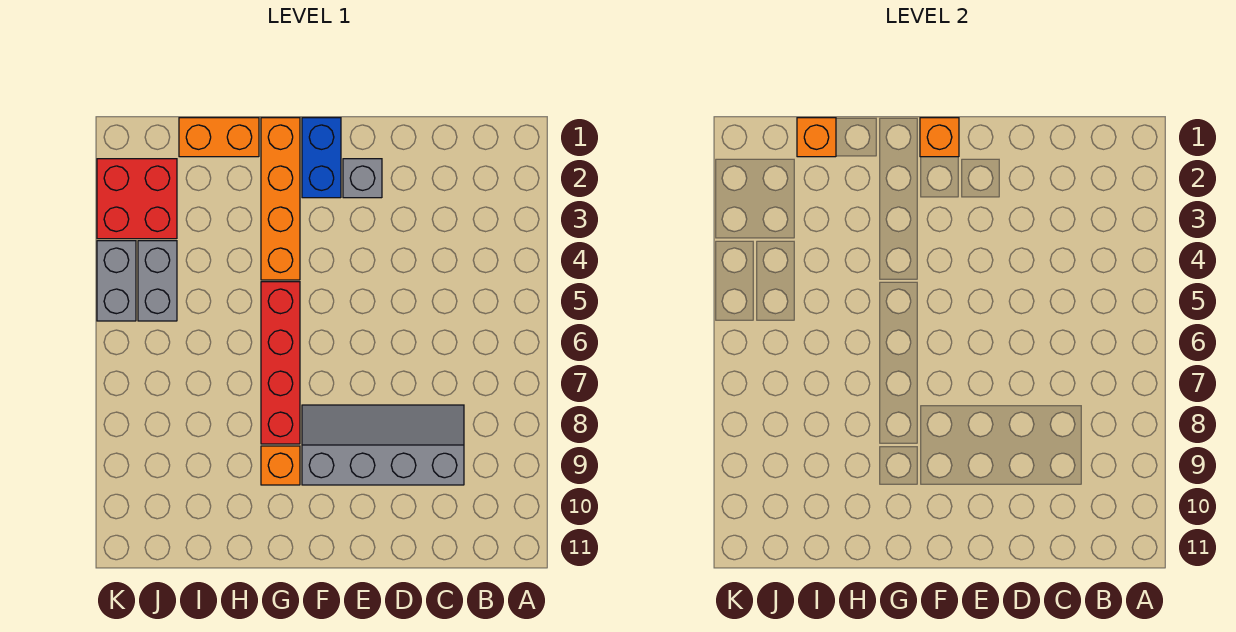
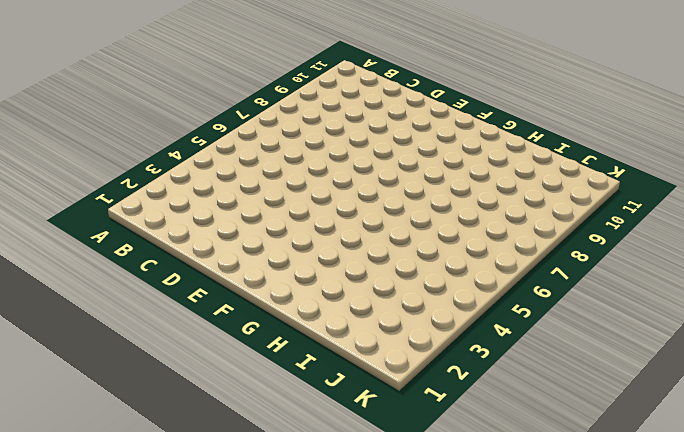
none -> grey slope C8:F9 level 1 top 9
none -> grey brick E2 level 1
none -> blue brick F1:F2 level 1

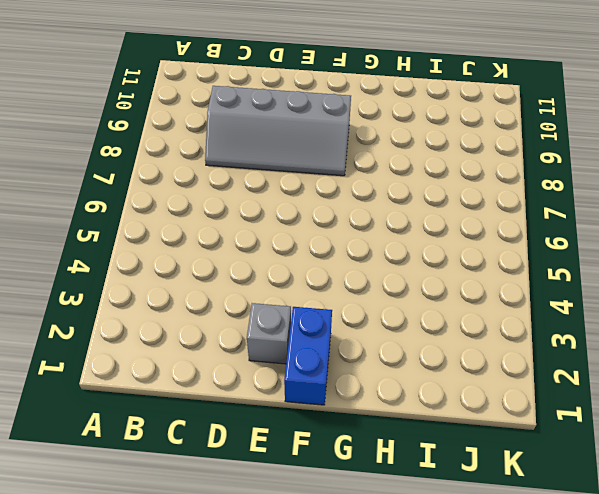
none -> orange brick G1:G4 level 1
none -> red brick G5:G8 level 1
none -> orange brick G9 level 1

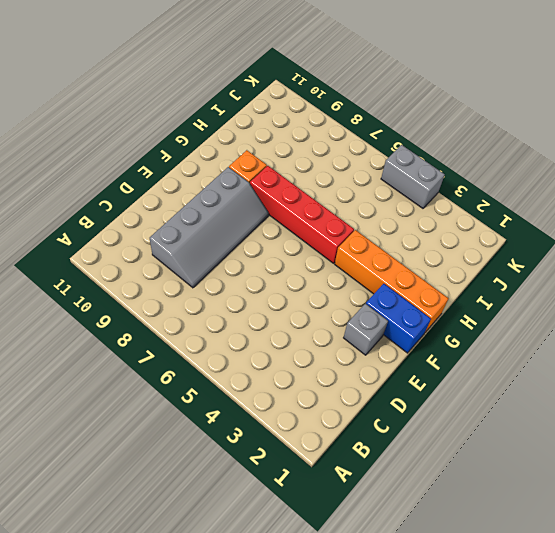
none -> orange brick H1:I1 level 1
none -> red brick J2:K3 level 1
none -> grey brick J4:J5 level 1

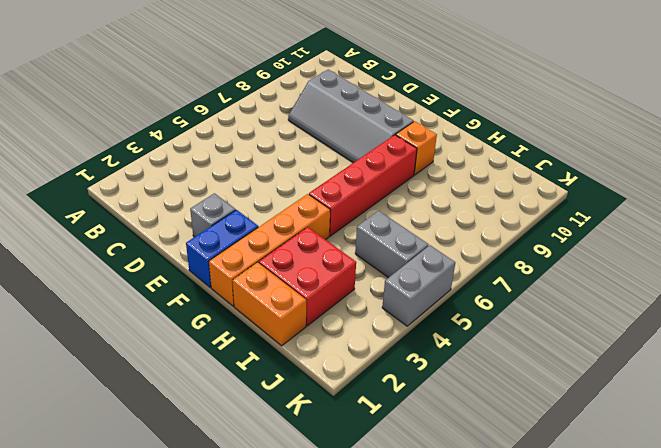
red brick H2:I3 level 1 -> red brick J2:K3 level 1
grey brick I5:J5 level 1 -> grey brick J4:J5 level 1
none -> orange brick F1 level 2
none -> orange brick I1 level 2

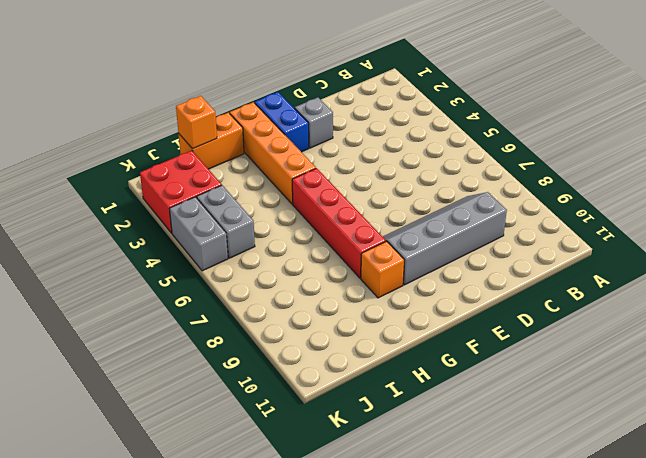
none -> orange brick F1 level 2

